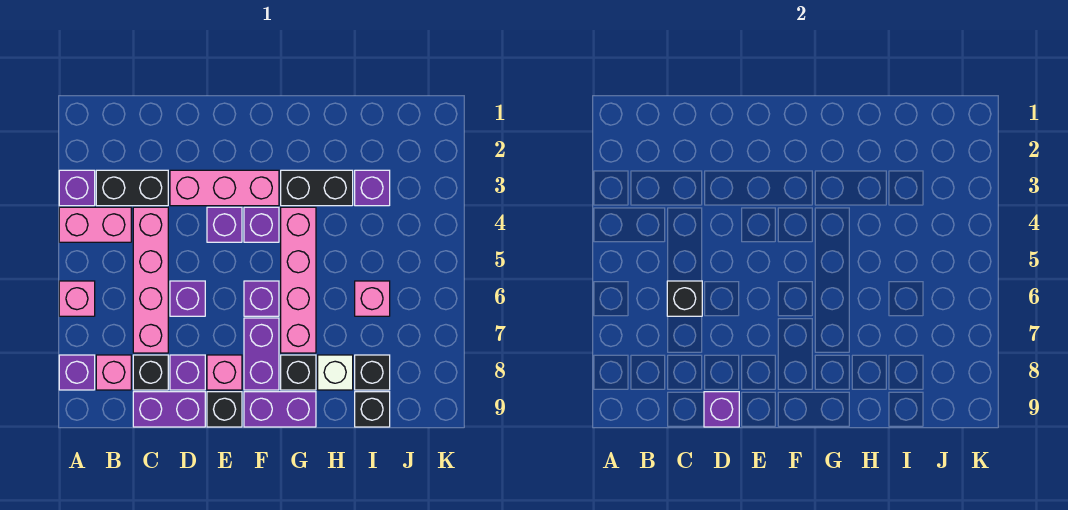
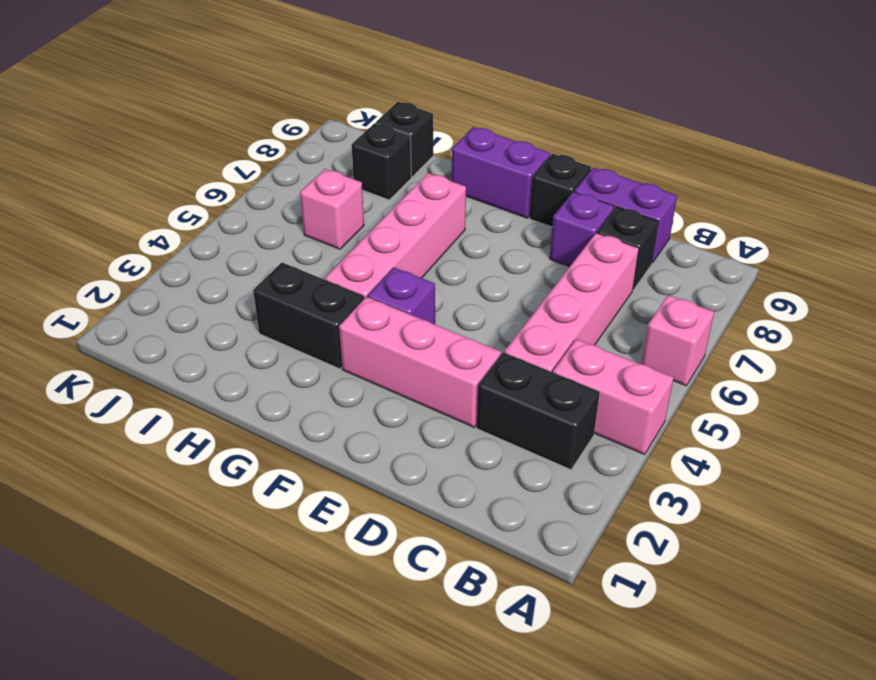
none -> purple brick A3 level 1
none -> purple brick A8 level 1
none -> pink brick B8 level 1

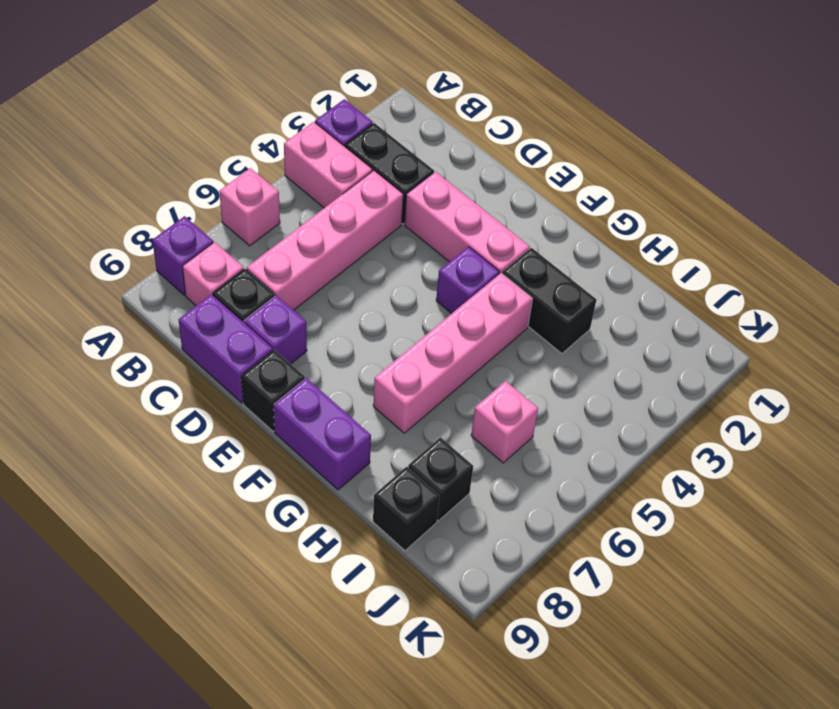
none -> purple brick D6 level 1
none -> purple brick E4 level 1
none -> pink brick E8 level 1

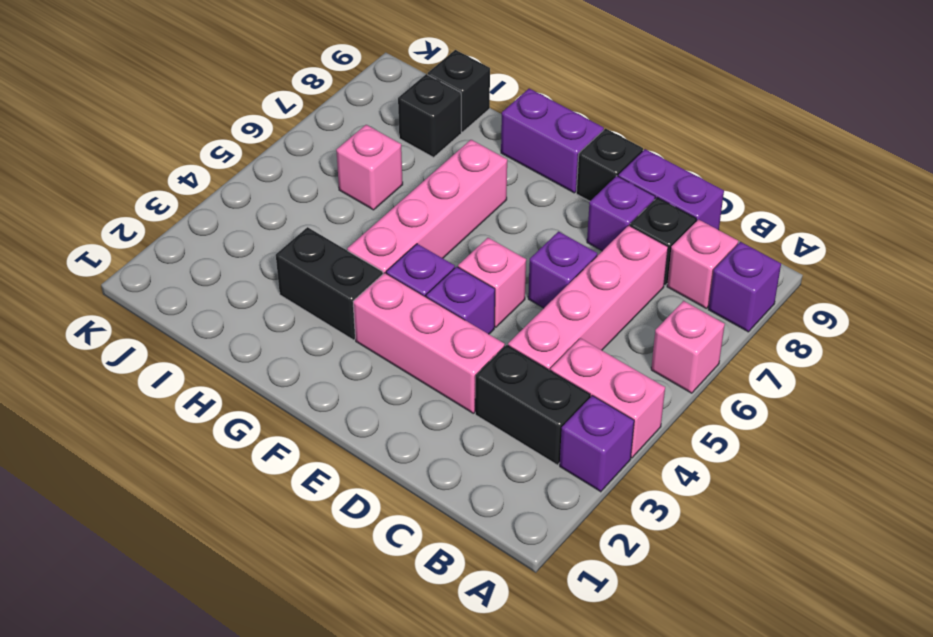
pink brick E5 level 1 -> pink brick E8 level 1
none -> purple brick F6 level 1
none -> purple brick F7:F8 level 1
none -> black brick G8 level 1

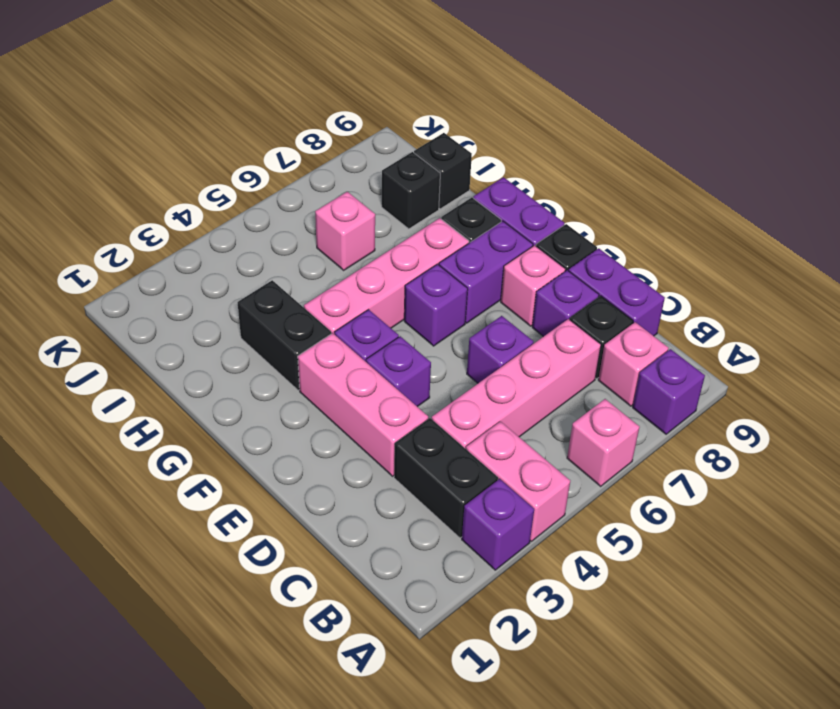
none -> white brick H8 level 1
none -> purple brick I3 level 1
none -> black brick C6 level 2

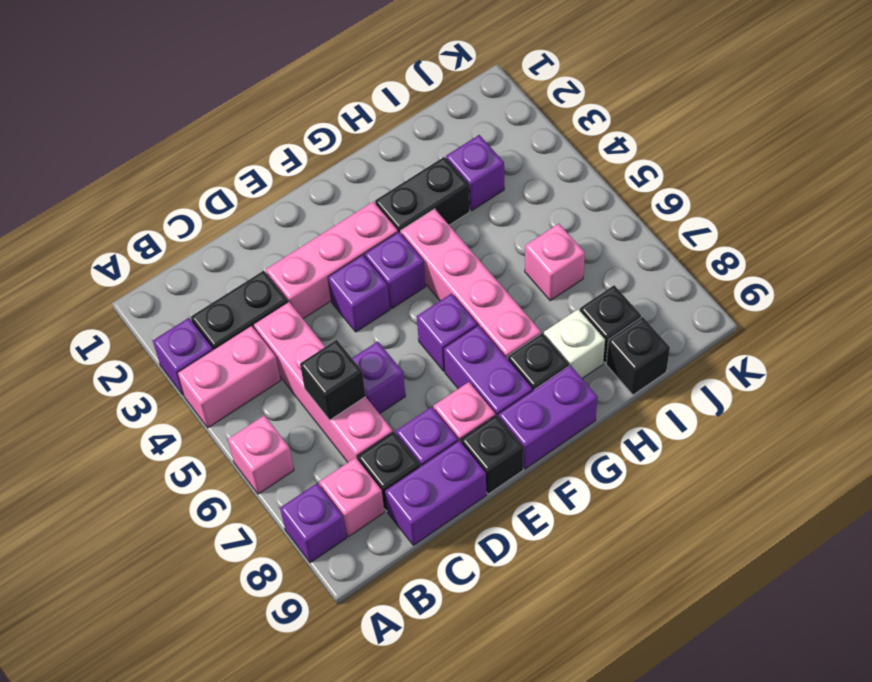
none -> purple brick D9 level 2

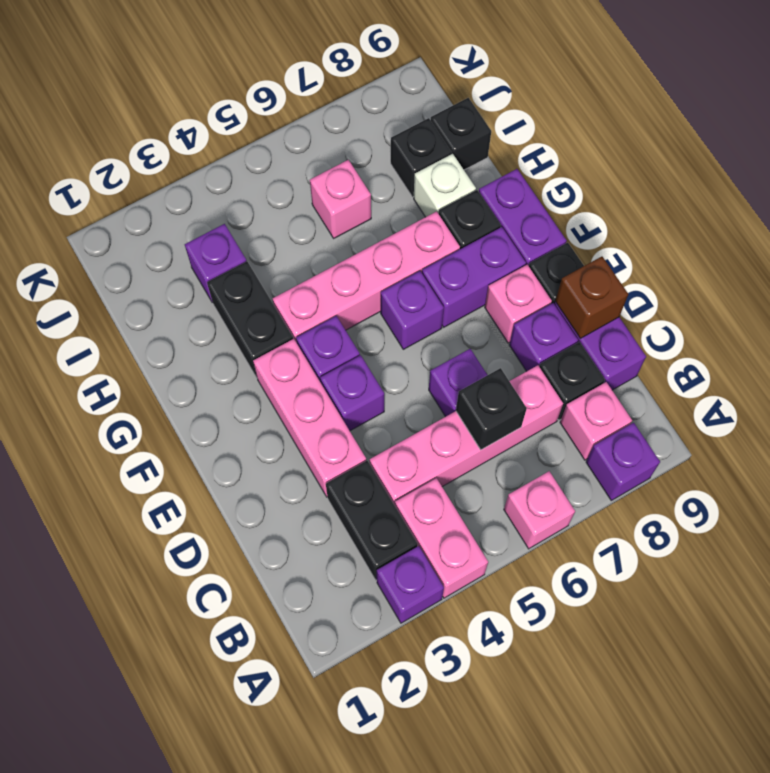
brown brick D9 level 2 -> purple brick D9 level 2

